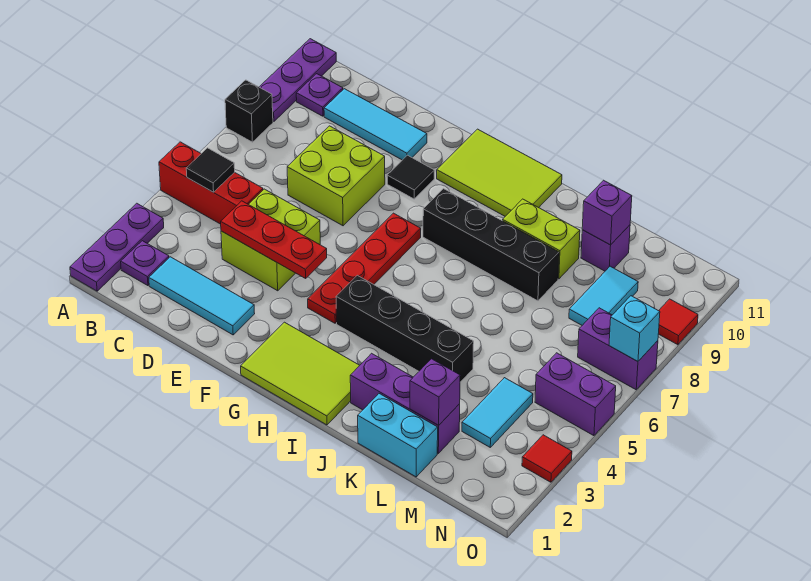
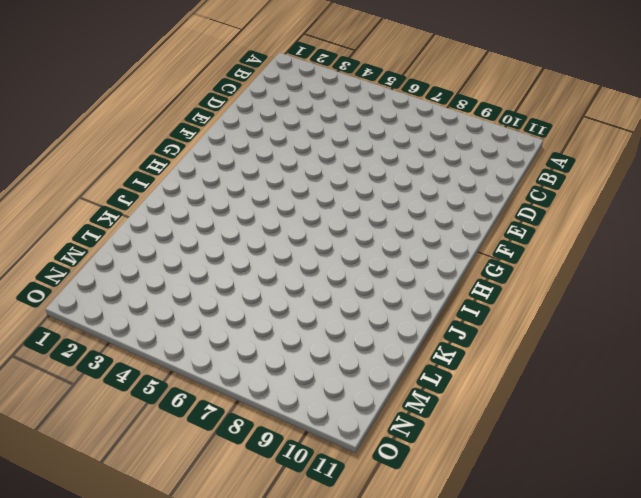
none -> purple plate A1:A3 level 1
none -> red brick A5:C5 level 1
none -> black brick A8 level 1
none -> purple plate A9:A11 level 1

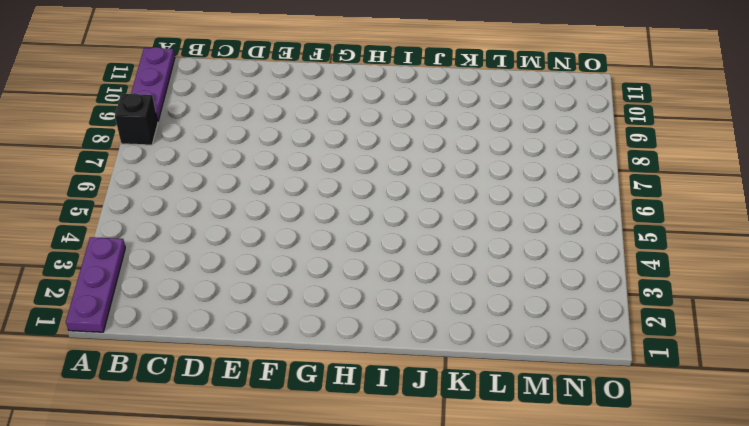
none -> red brick A5:C5 level 1
none -> purple plate B2 level 1
none -> purple plate B10 level 1
none -> cyan tile C2:E2 level 1

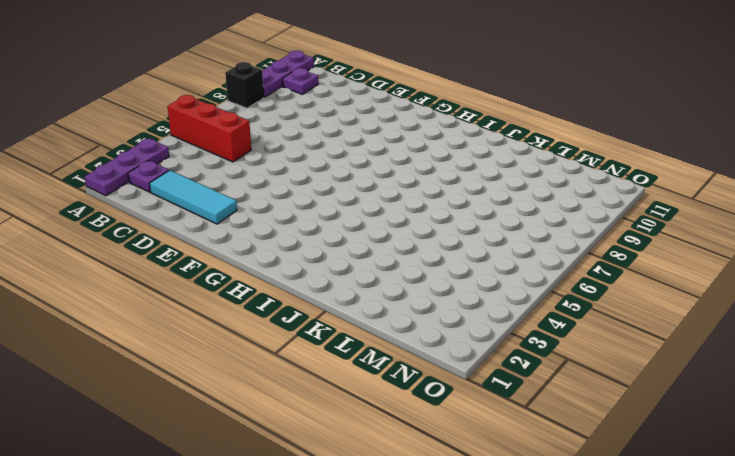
none -> cyan tile C10:E10 level 1
none -> lime brick D4:E5 level 1
none -> lime brick D7:E8 level 1
none -> black tile F9 level 1

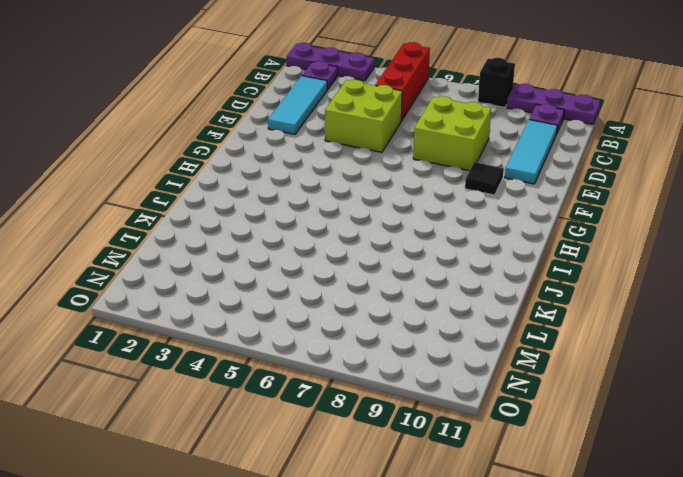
none -> lime tile G1:I2 level 1
none -> red plate G4:G7 level 1
none -> lime tile G10:I11 level 1
none -> black brick H4:K4 level 1

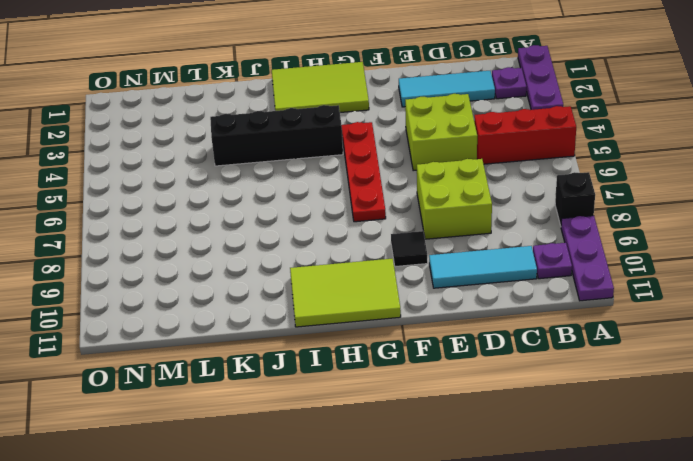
none -> black brick H8:K8 level 1
none -> purple brick J2:L2 level 1
none -> lime brick J9:K9 level 1
none -> cyan brick K1:L1 level 1

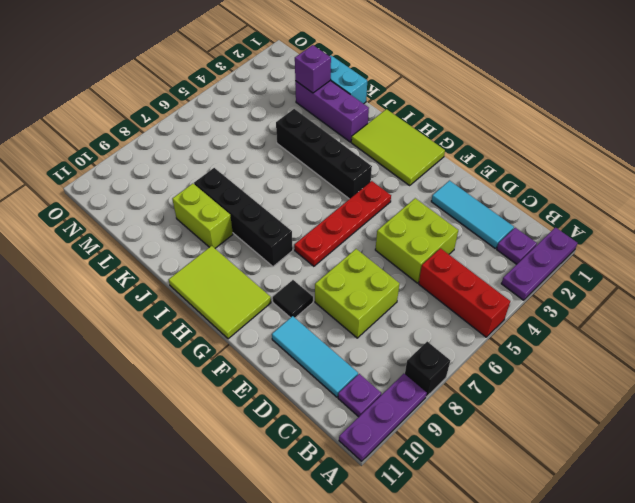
none -> purple brick L10 level 1
none -> cyan tile M3:M4 level 1
none -> cyan tile M8:M9 level 1
none -> purple brick N5:O5 level 1

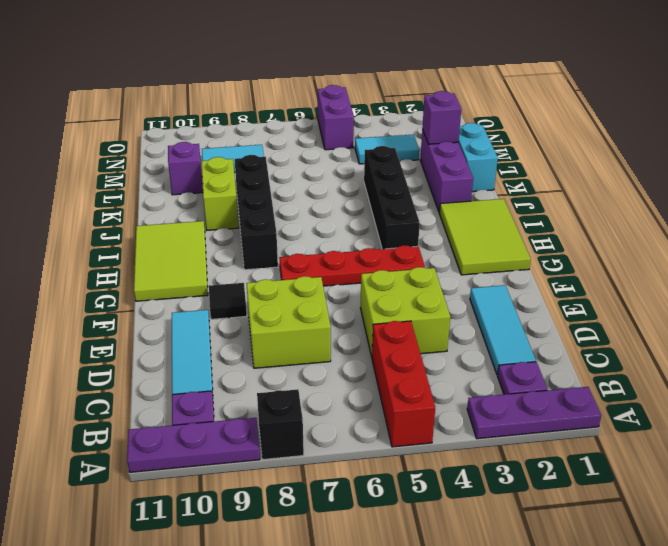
none -> purple brick N7:O7 level 1
none -> red tile O3 level 1
none -> red tile O9 level 1
none -> black tile B5 level 2

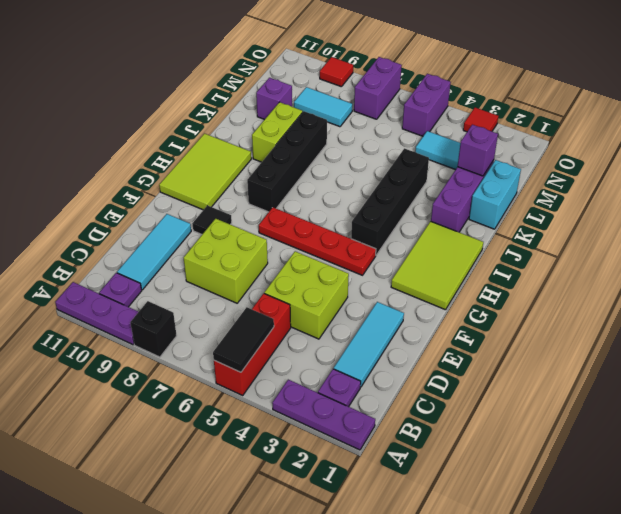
black tile A5:B5 level 2 -> black tile B5 level 2
none -> red plate D4:F4 level 2
none -> purple brick L10 level 2
none -> cyan brick O7 level 2

